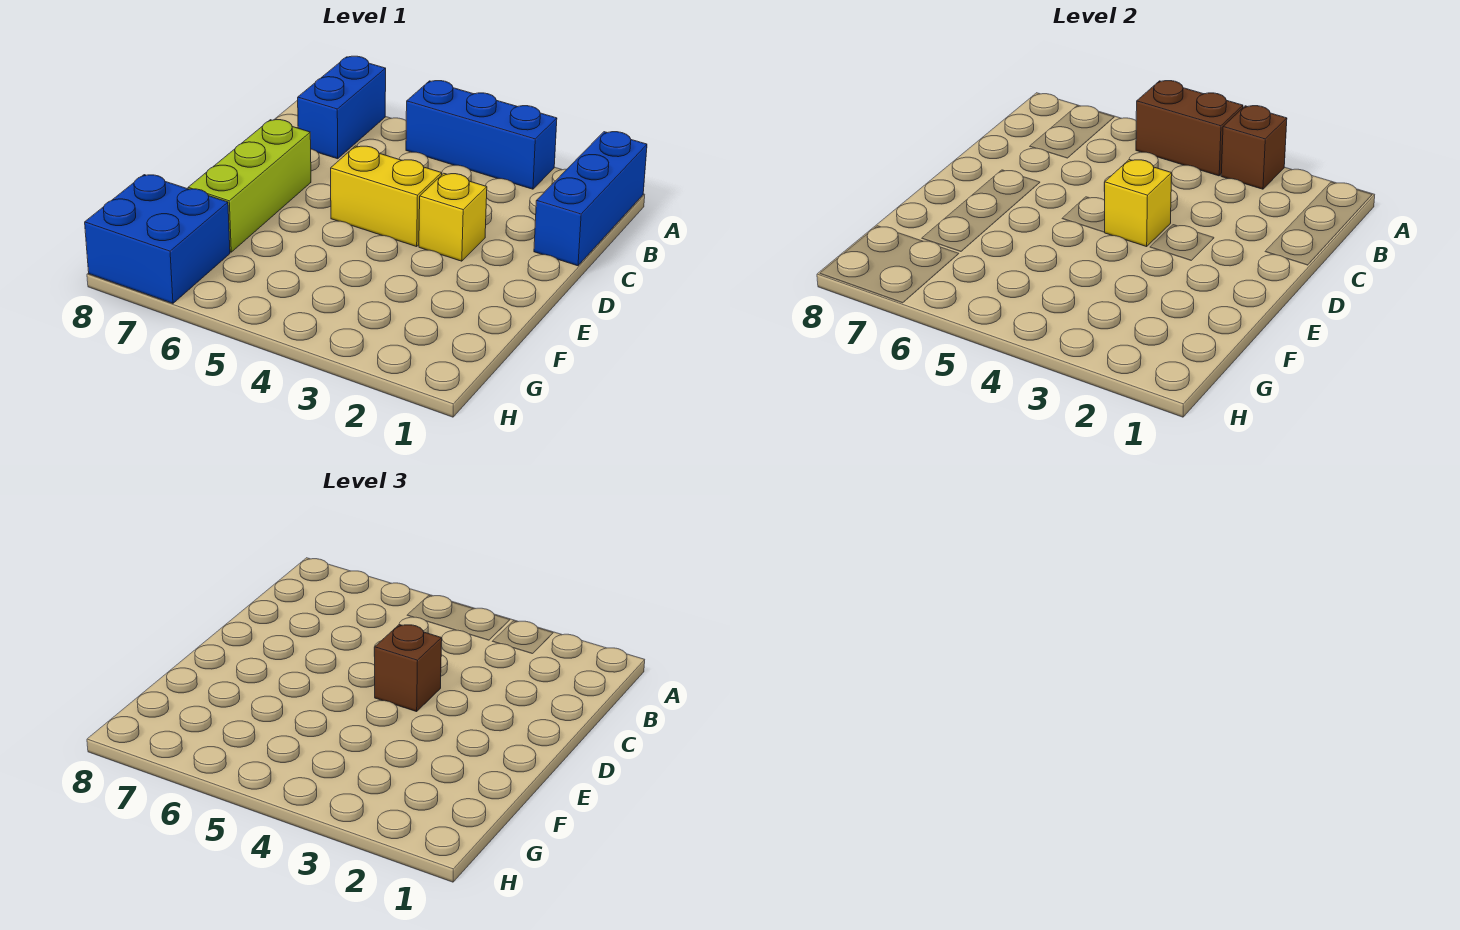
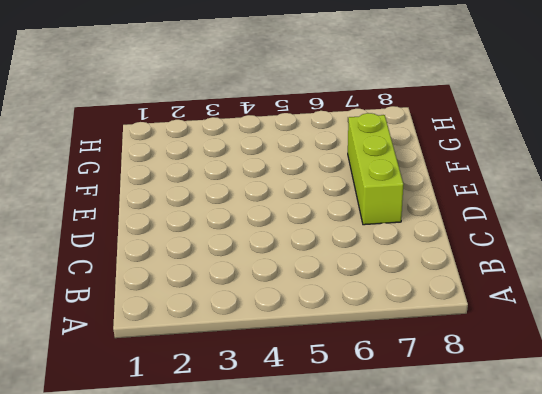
none -> blue brick A1:C1 level 1
none -> blue brick A3:A5 level 1

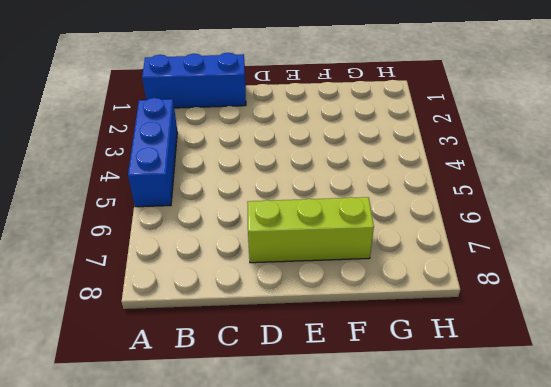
none -> blue brick A7:B7 level 1
none -> yellow brick D3 level 1

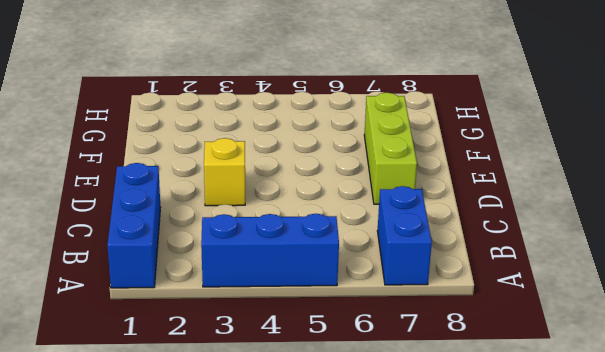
none -> yellow brick D4:D5 level 1
none -> blue brick G7:H8 level 1

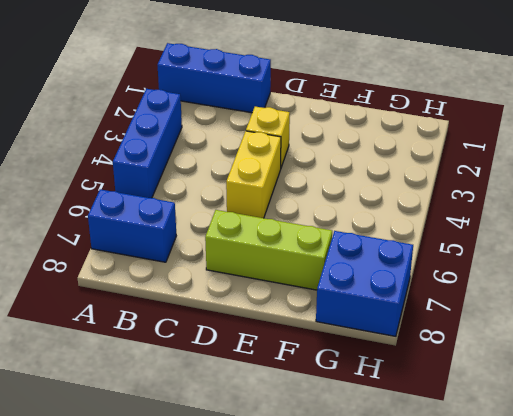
none -> brown brick A3 level 2
none -> brown brick A4:A5 level 2

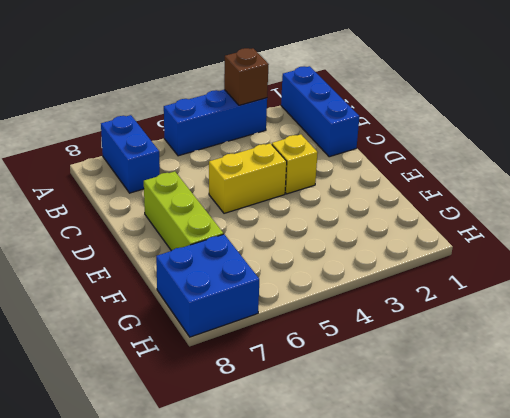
none -> brown brick A4:A5 level 2
none -> yellow brick D4 level 2

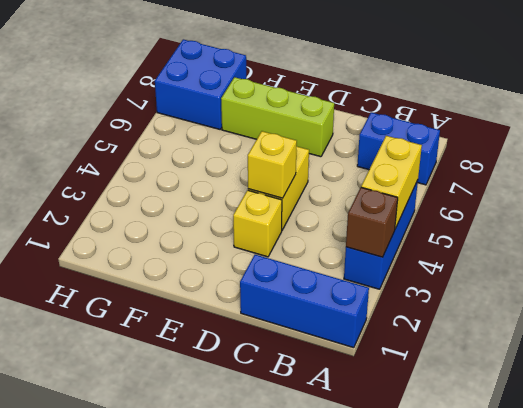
yellow brick A4:A5 level 2 -> brown brick A4:A5 level 2
none -> brown brick D4 level 3

